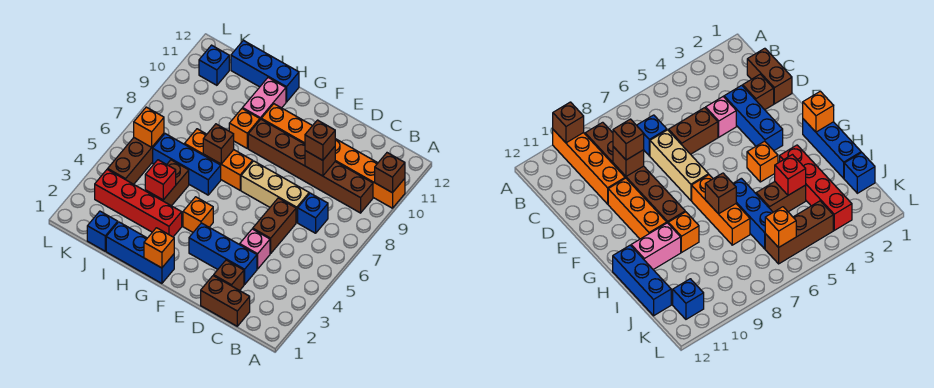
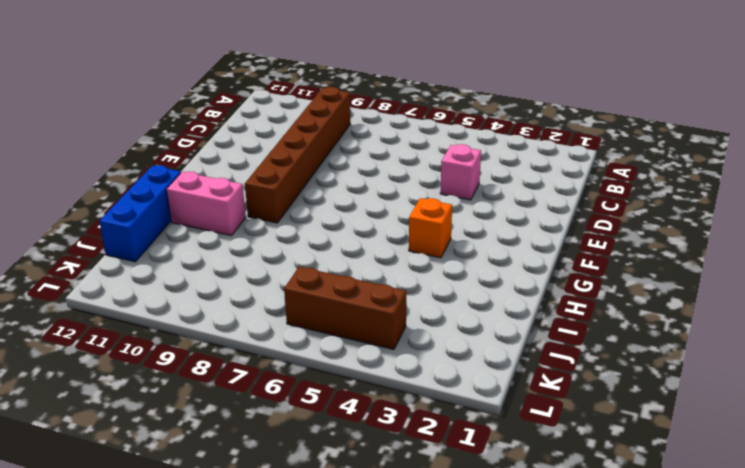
none -> orange brick A10:D10 level 1
none -> brown brick C1:D1 level 1
none -> blue brick C7 level 1

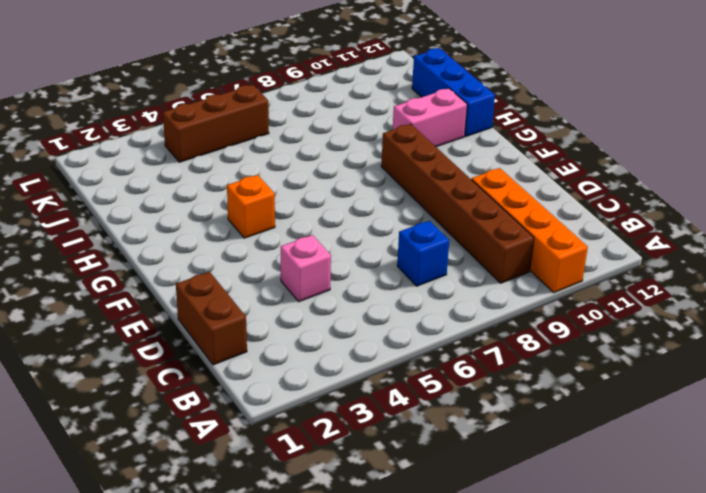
none -> brown brick D2 level 1
none -> blue brick D3:F3 level 1
none -> brown brick D5:D6 level 1

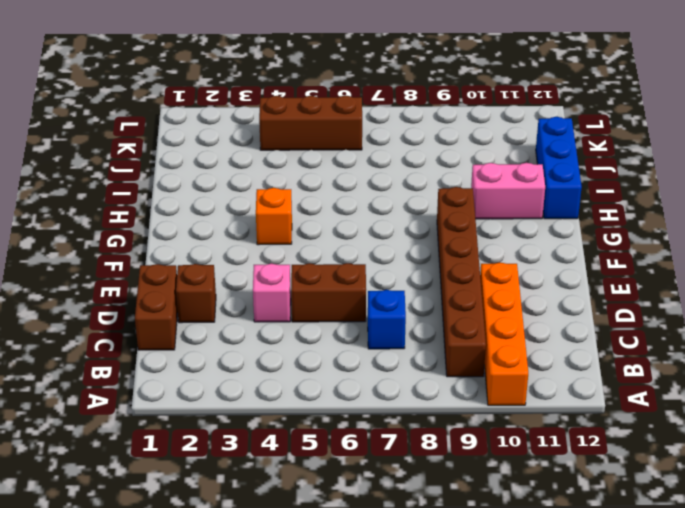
none -> blue brick D3:F3 level 1
none -> tan brick D7:F7 level 1
none -> orange brick E10:G10 level 1

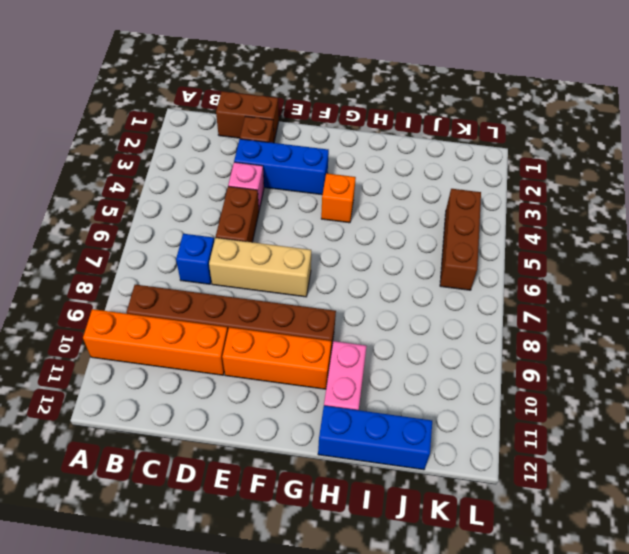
none -> blue brick G1:I1 level 1
none -> orange brick G7:I7 level 1
none -> red brick H3:K3 level 1

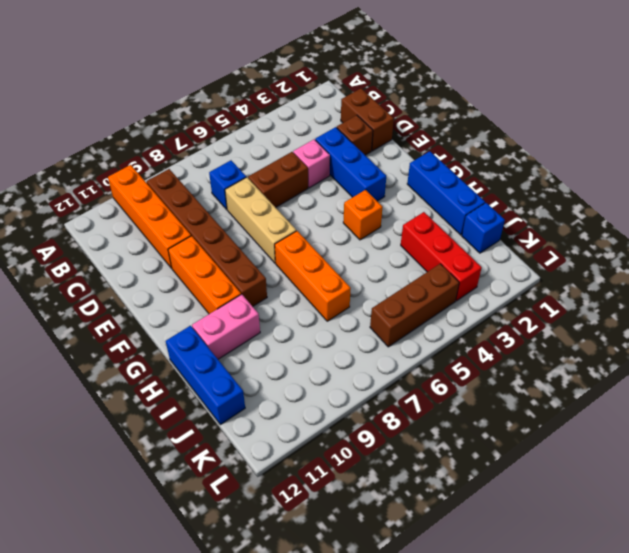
red brick I3:K3 level 1 -> red brick H3:K3 level 1
none -> blue brick H6:J6 level 1
none -> orange brick H9 level 1
none -> brown brick I4:I5 level 1

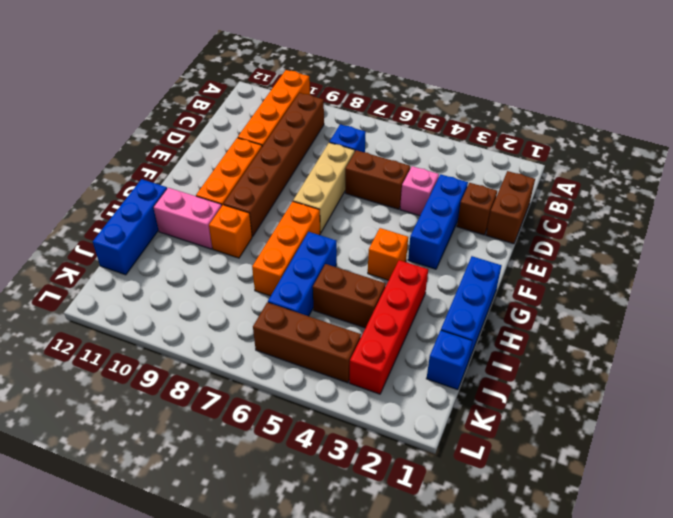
none -> blue brick K11 level 1
none -> brown brick A10 level 2
none -> brown brick D9 level 2

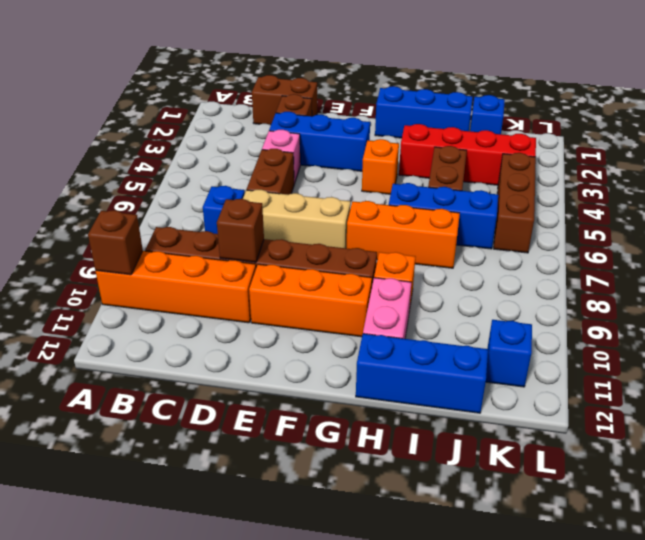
none -> orange brick G1 level 2
none -> brown brick H7 level 2
none -> red brick I4 level 2

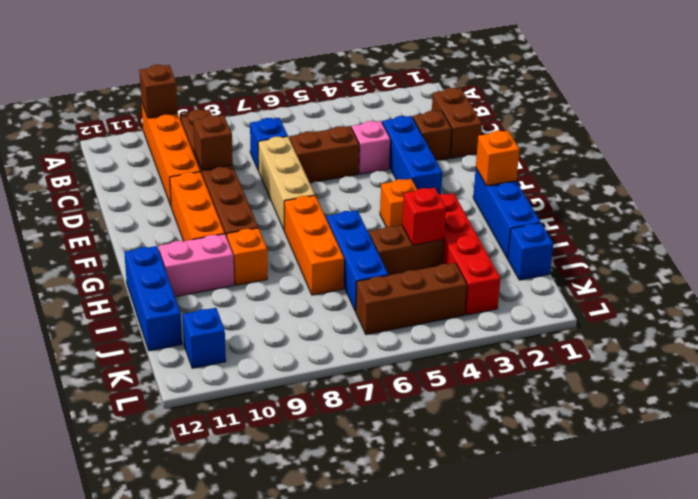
none -> brown brick H7 level 2
none -> orange brick K6 level 2
none -> brown brick D9 level 3

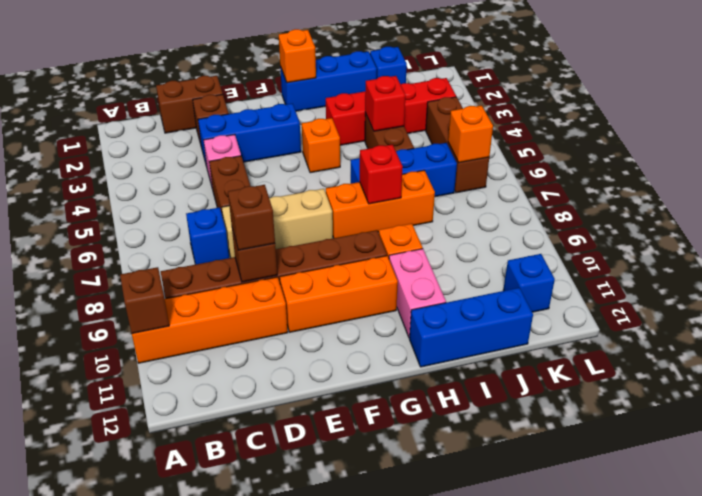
red brick H7 level 2 -> brown brick H7 level 2

